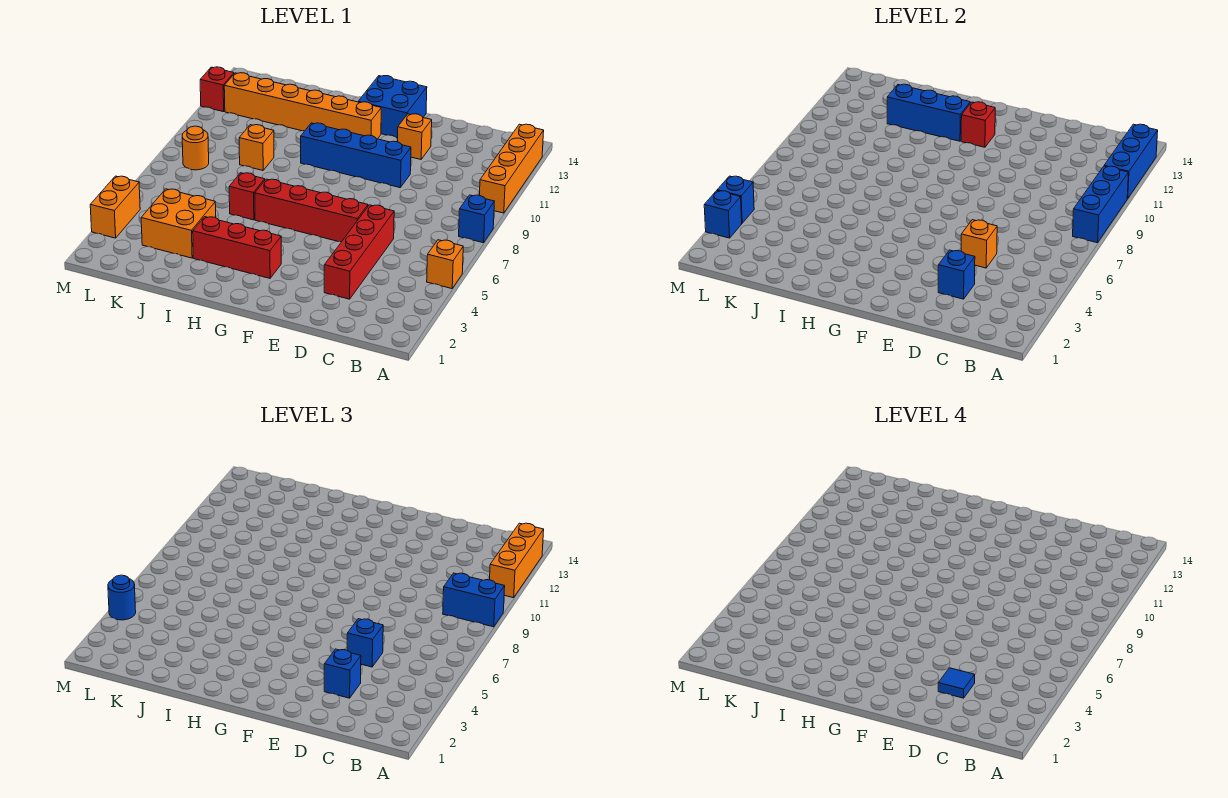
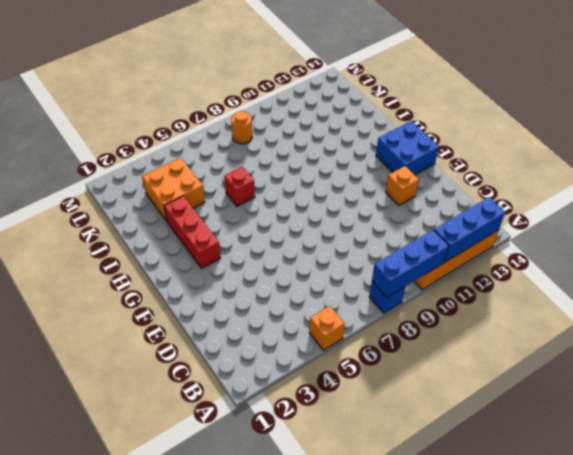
none -> red brick D3:D6 level 1
none -> red brick E6:H6 level 1
none -> blue brick E10:H10 level 1
none -> orange brick G12:L12 level 1

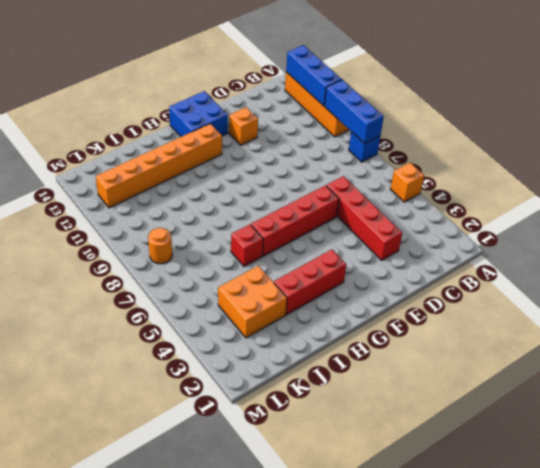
none -> blue brick E10:H10 level 1
none -> orange brick J9 level 1
none -> orange brick M3:M4 level 1
none -> red brick M12 level 1

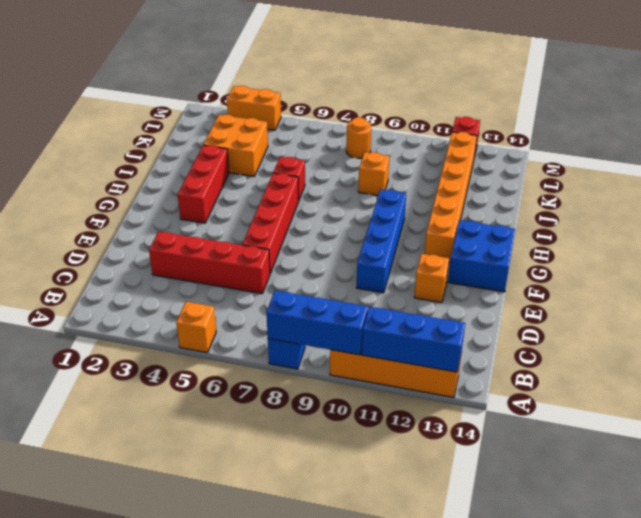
none -> blue brick D3 level 2
none -> orange brick D5 level 2
none -> red brick G12 level 2
none -> blue brick H12:J12 level 2

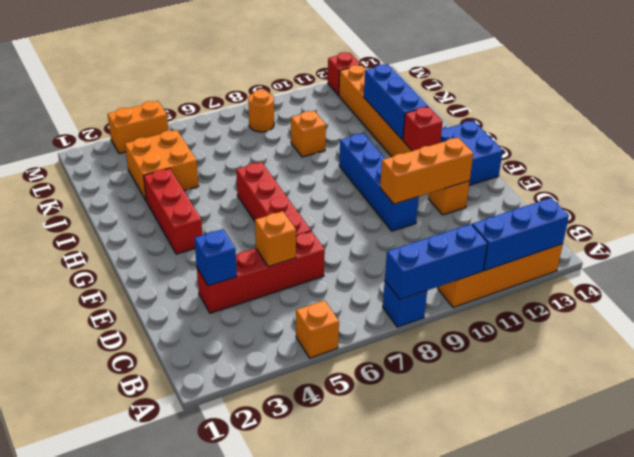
orange brick E10:E12 level 2 -> orange brick A11:A13 level 3
none -> red brick I6 level 1
none -> blue brick M3 level 2
none -> blue brick M4 level 2
none -> blue brick A9:B9 level 3

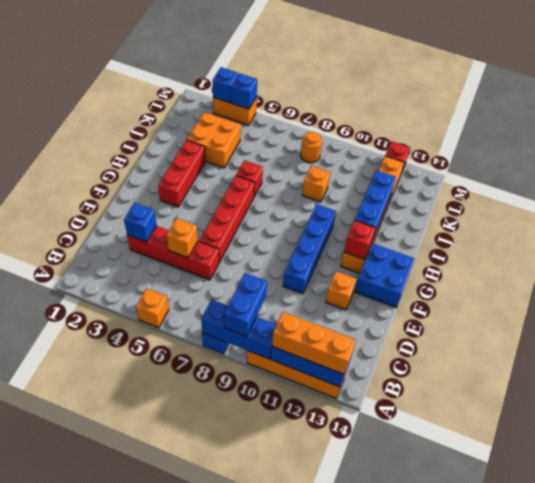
none -> blue brick D3 level 3
none -> blue brick D5 level 3
none -> blue round brick M4 level 3
none -> blue tile D3 level 4

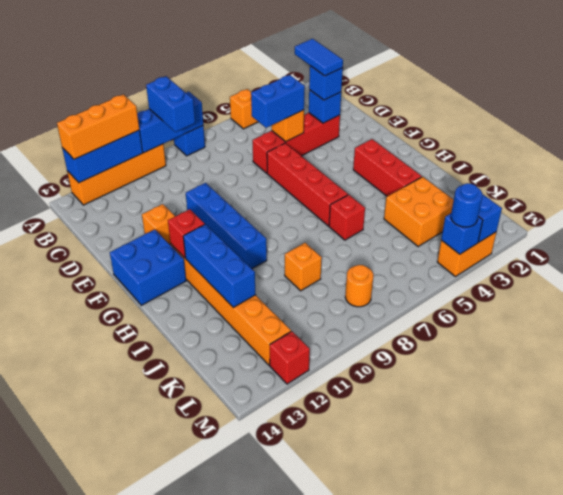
blue tile C3:D3 level 4 -> blue tile D3 level 4
blue brick D5:D6 level 3 -> blue brick D5 level 3

